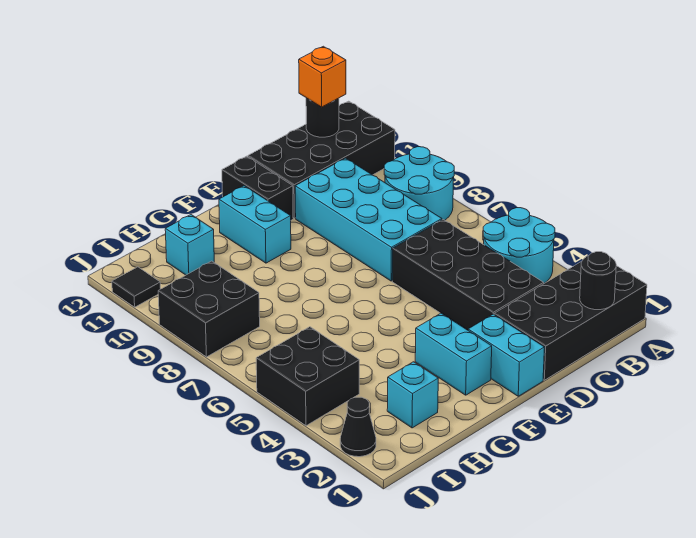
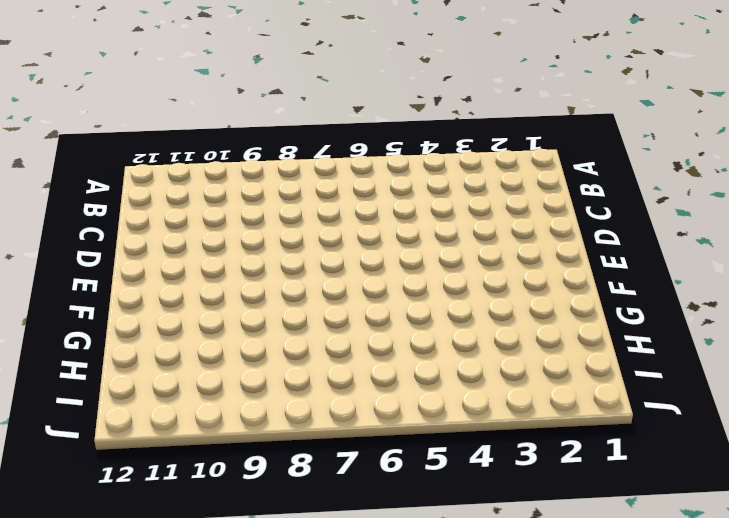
none -> black brick A1:D2 level 1
none -> cyan round brick A4:B5 level 1
none -> cyan round brick A8:B9 level 1

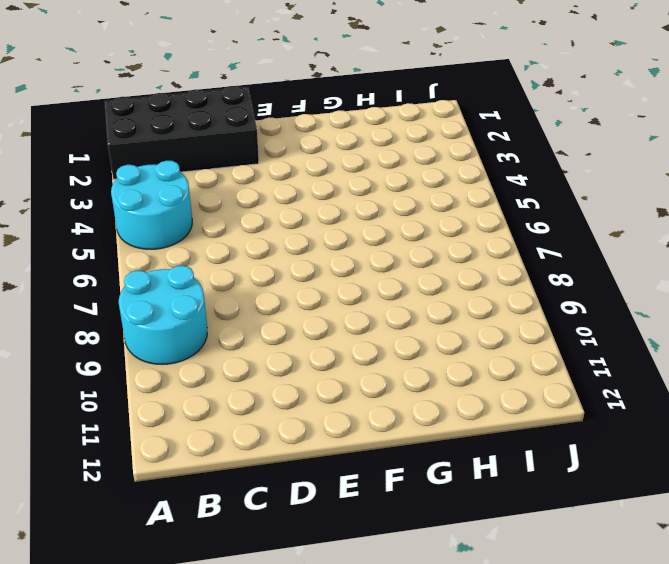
none -> black brick A11:D12 level 1
none -> black brick C3:D6 level 1
none -> cyan brick C7:D10 level 1

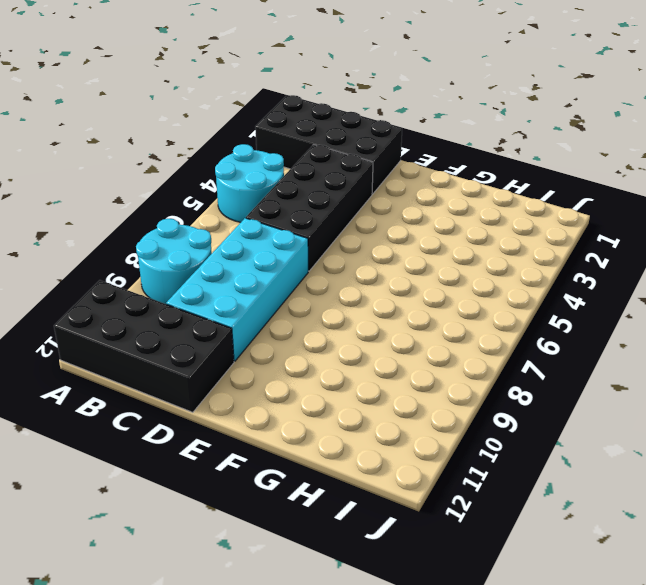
none -> cyan brick E1:E2 level 1
none -> black brick E11:E12 level 1
none -> cyan brick F2:F3 level 1

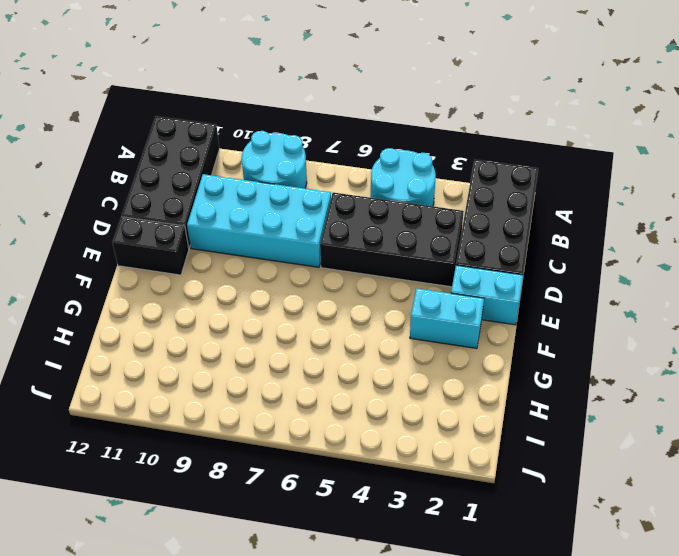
none -> cyan brick F10:F11 level 1
none -> cyan brick H2 level 1
none -> cyan brick H11 level 1

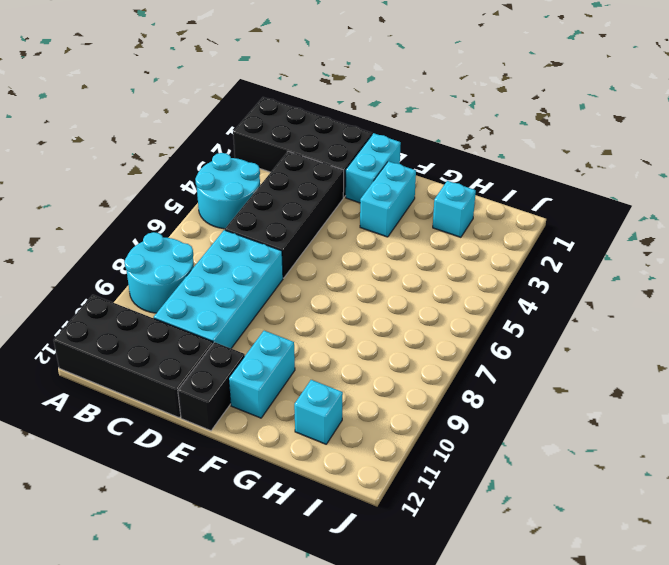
none -> black brick I4:J5 level 1
none -> black brick I8:J9 level 1
none -> black cone J2 level 1

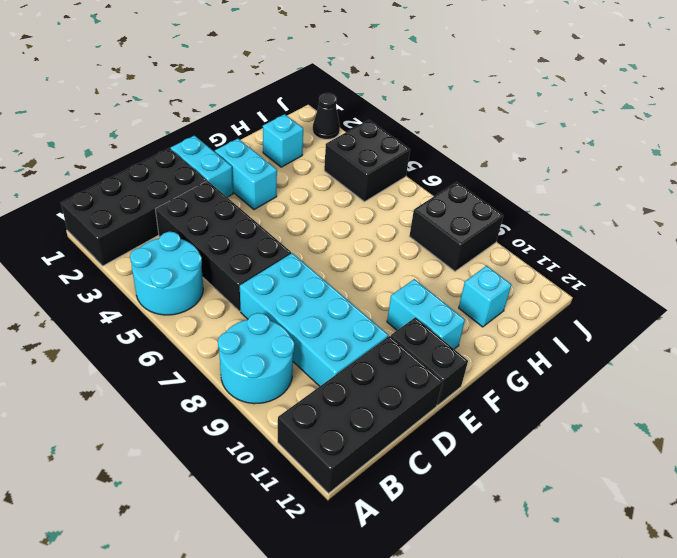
none -> black tile J11 level 1
none -> black round brick B1 level 2
none -> black round brick B12 level 2

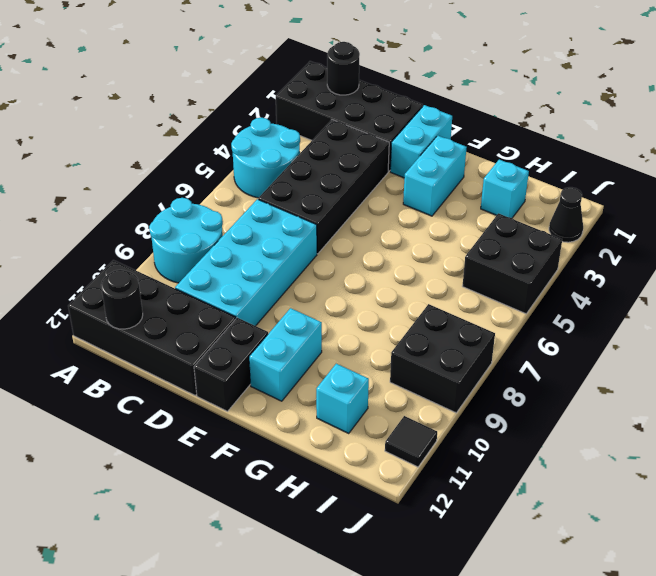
none -> orange brick B12 level 3

